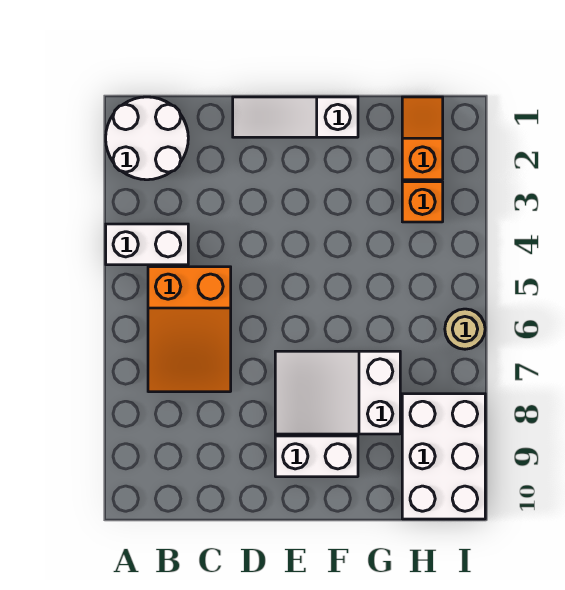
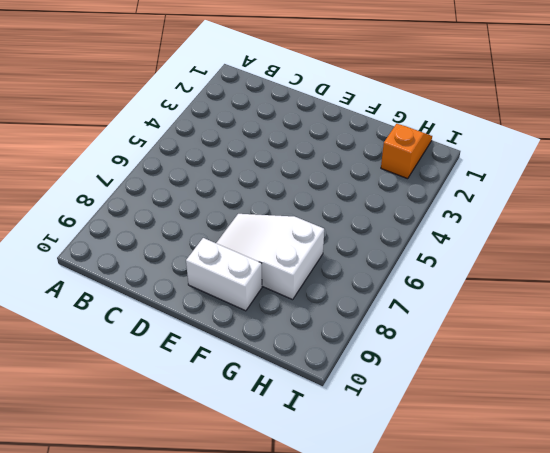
none -> white round brick A1:B2 level 1
none -> white brick A4:B4 level 1

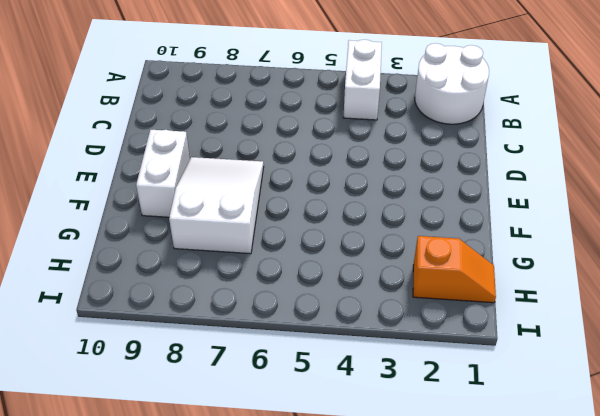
none -> orange slope B5:C7 level 1 top 5
none -> white slope D1:F1 level 1 top F

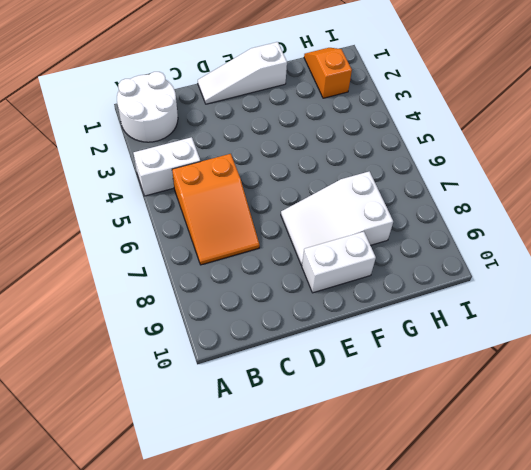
none -> orange brick H3 level 1
none -> white brick H8:I10 level 1

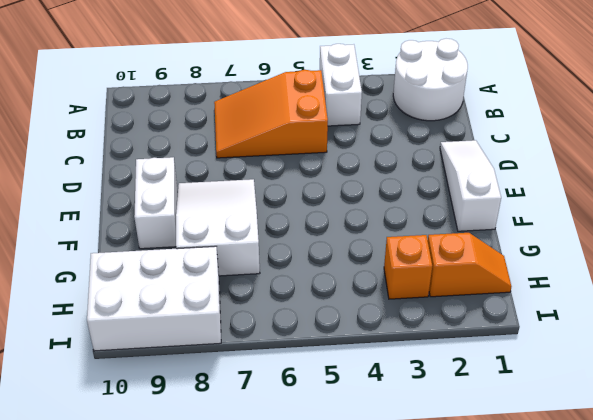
none -> tan round brick I6 level 1

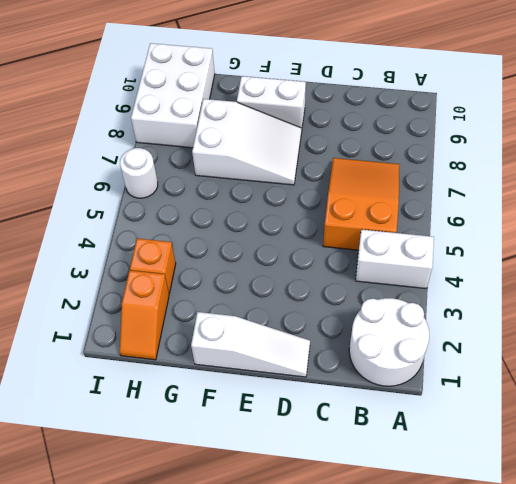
white round brick I6 level 1 -> tan round brick I6 level 1

